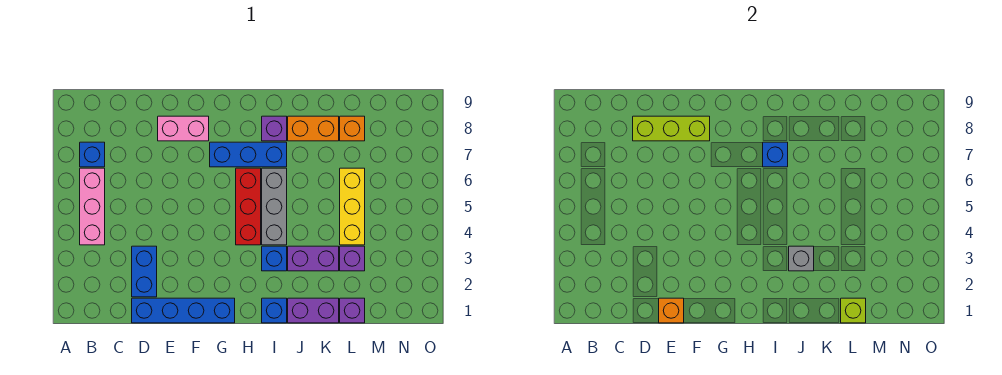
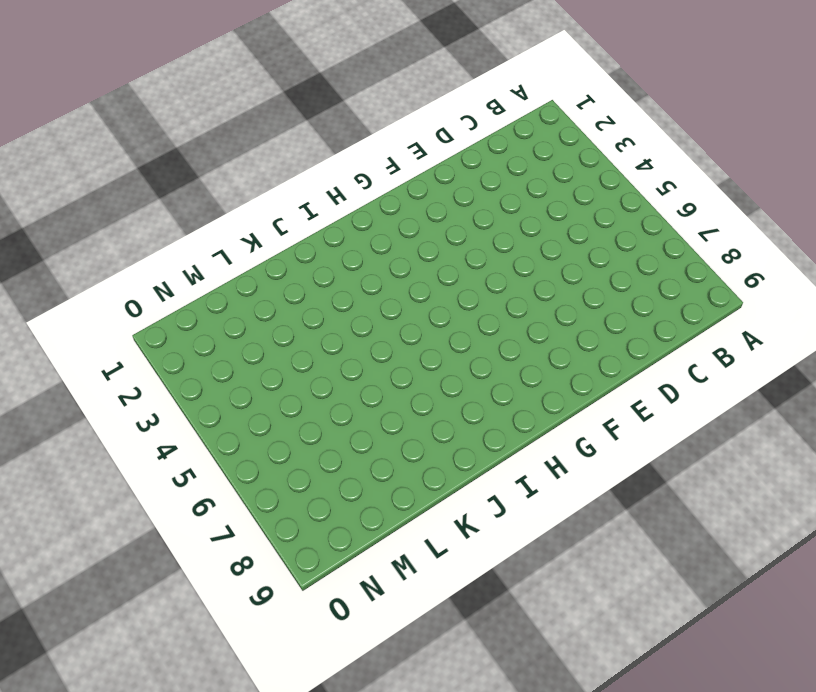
none -> pink brick B4:B6 level 1
none -> blue brick B7 level 1
none -> blue brick D1:G1 level 1

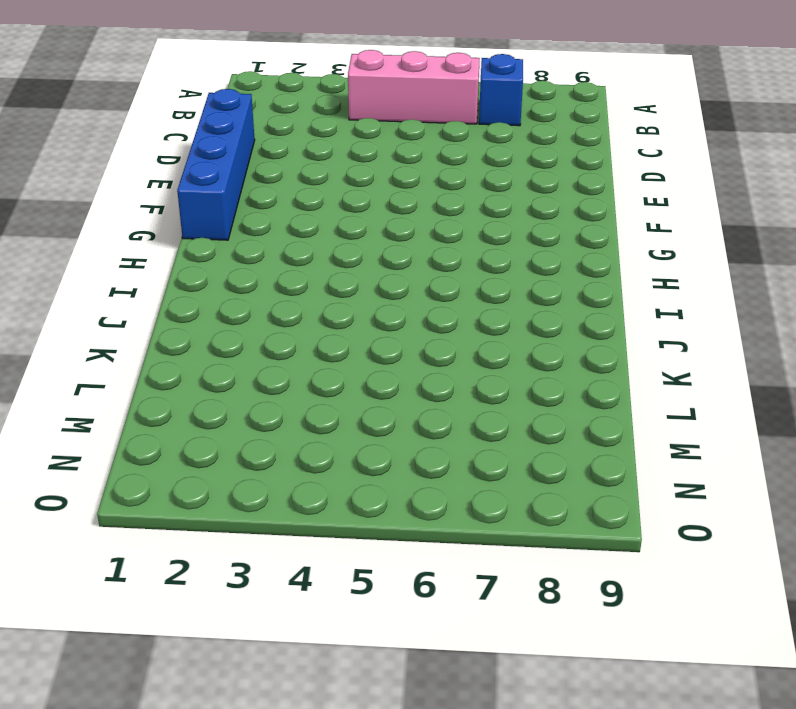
none -> blue brick D2:D3 level 1
none -> pink brick E8:F8 level 1
none -> blue brick G7:I7 level 1

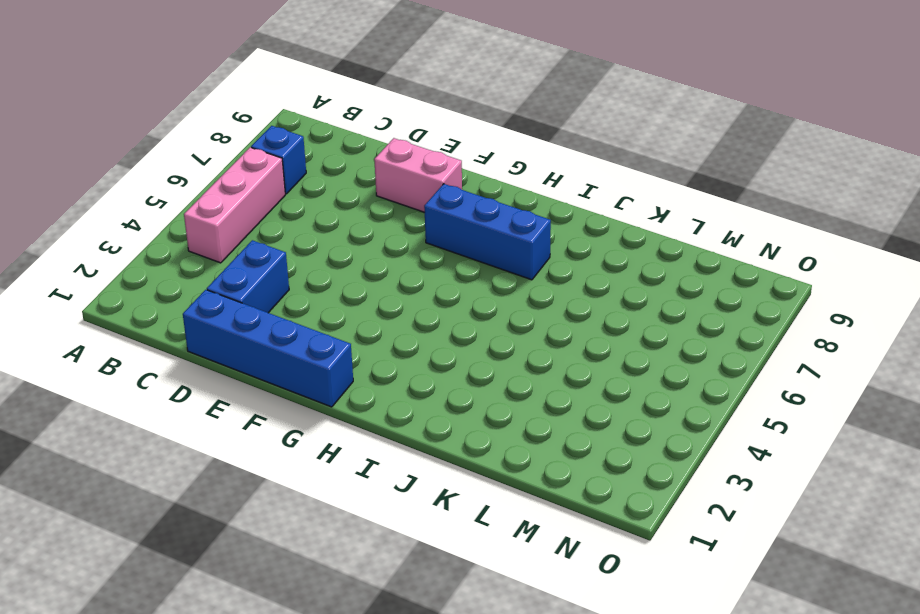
none -> red brick H4:H6 level 1
none -> blue brick I1 level 1
none -> blue brick I3 level 1

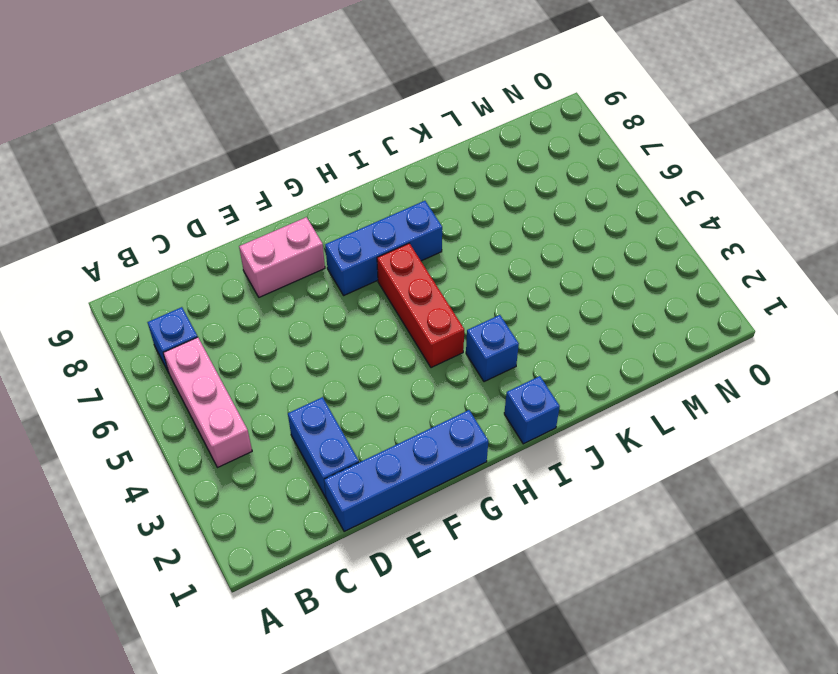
none -> grey brick I4:I6 level 1
none -> purple brick I8 level 1
none -> purple brick J1:K1 level 1

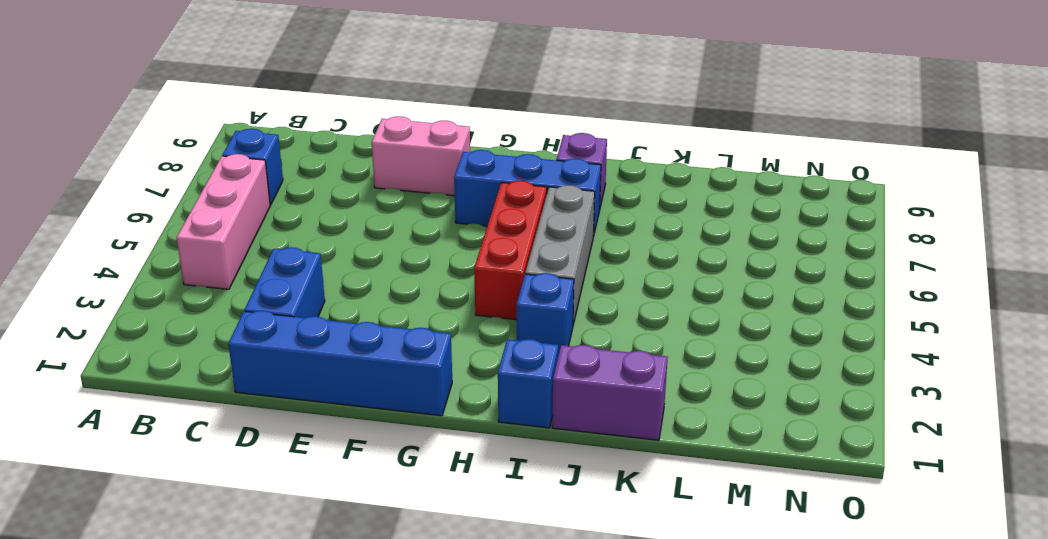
none -> purple brick J3:K3 level 1
none -> orange brick J8:K8 level 1
none -> purple brick L1 level 1

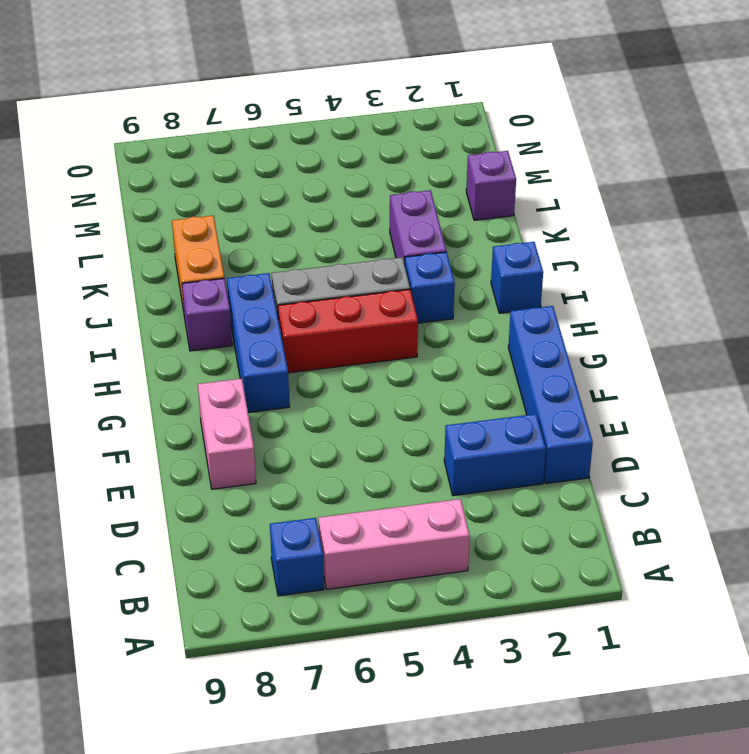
none -> purple brick J1:K1 level 1
none -> purple brick L3 level 1
none -> yellow brick L4:L6 level 1

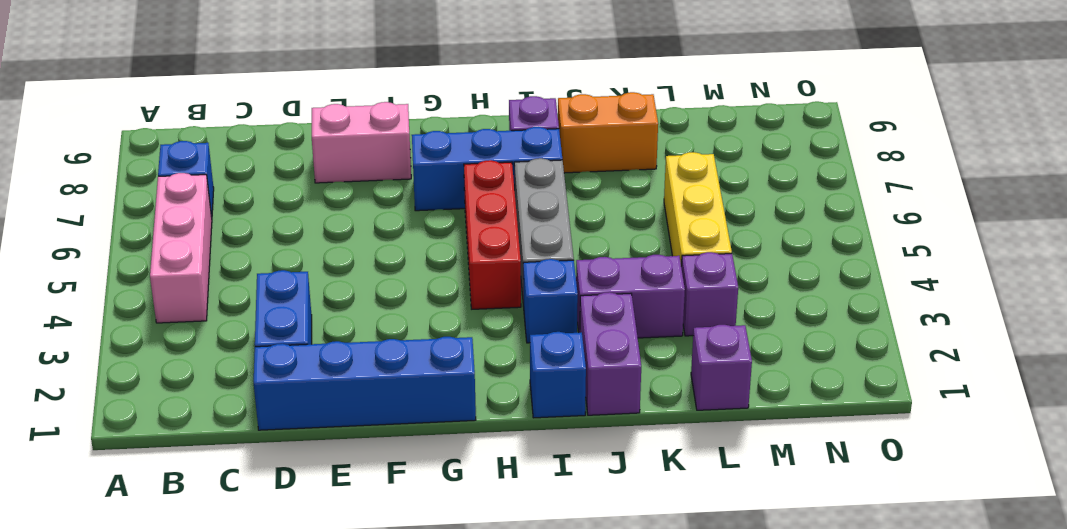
purple brick J1:J2 level 1 -> purple brick J1:K1 level 1
none -> orange brick L8 level 1
none -> lime brick D8:F8 level 2
none -> orange brick E1 level 2

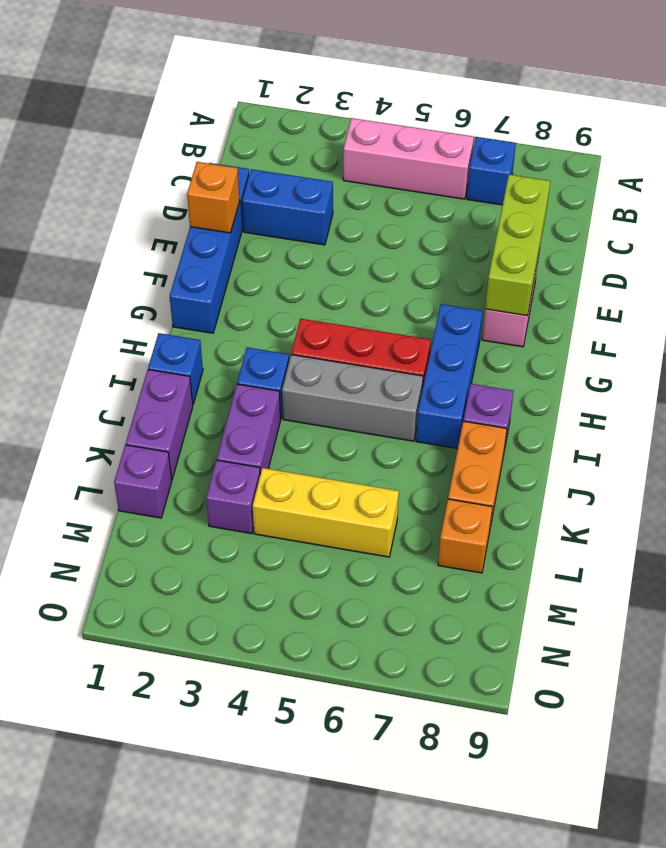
none -> blue brick I7 level 2
none -> grey brick J3 level 2
none -> lime brick L1 level 2

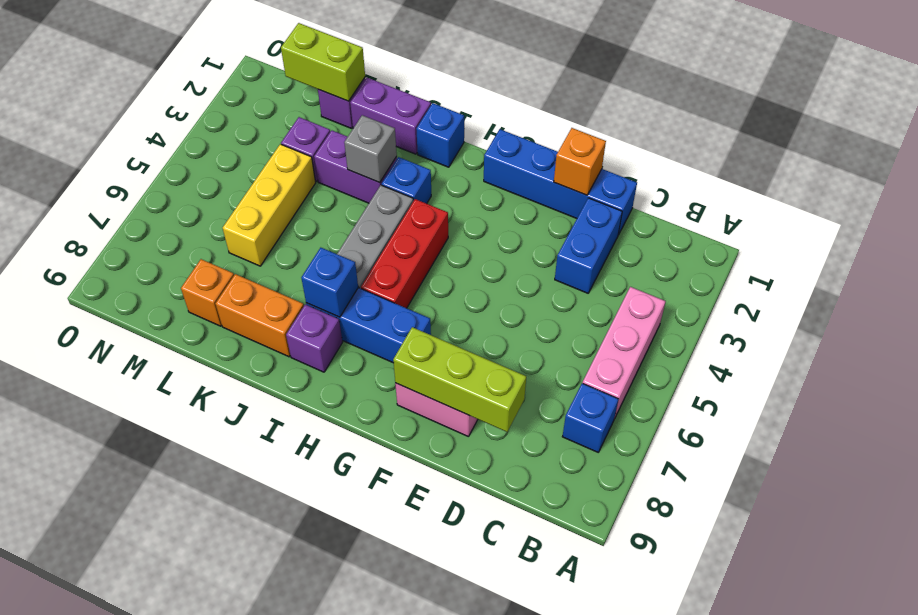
lime brick L1:M1 level 2 -> lime brick L1 level 2

